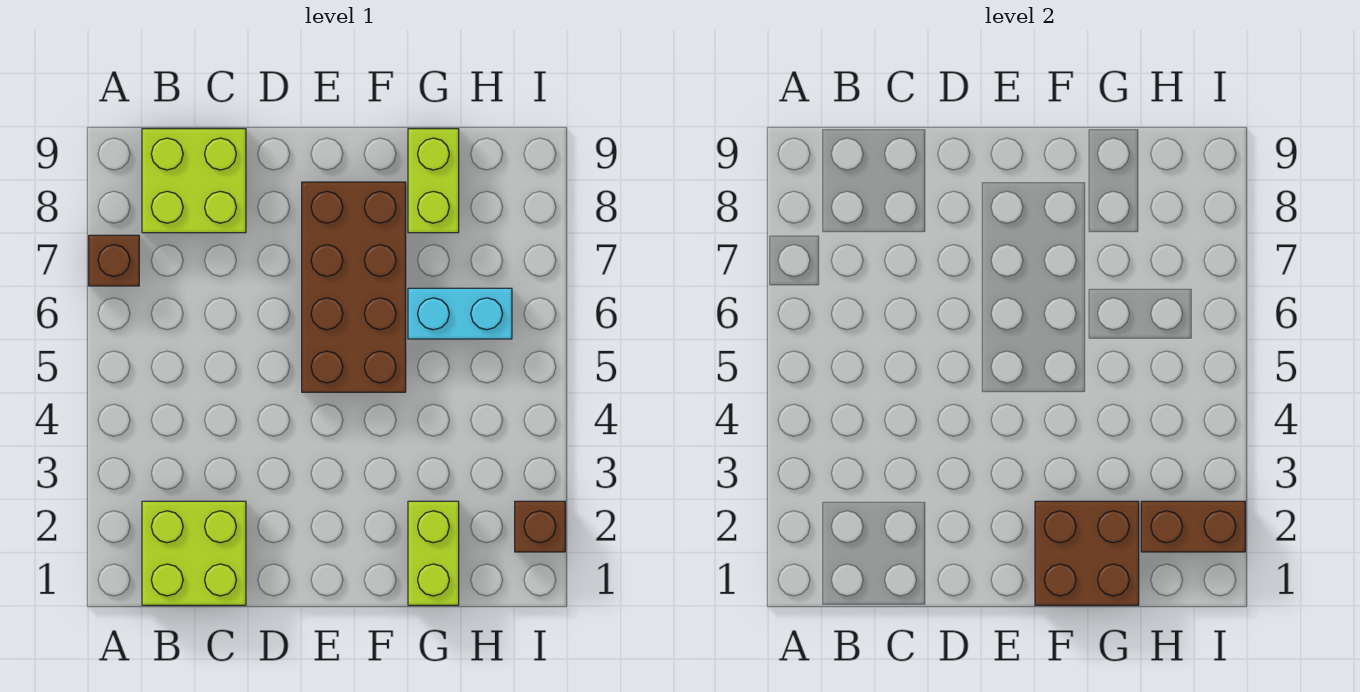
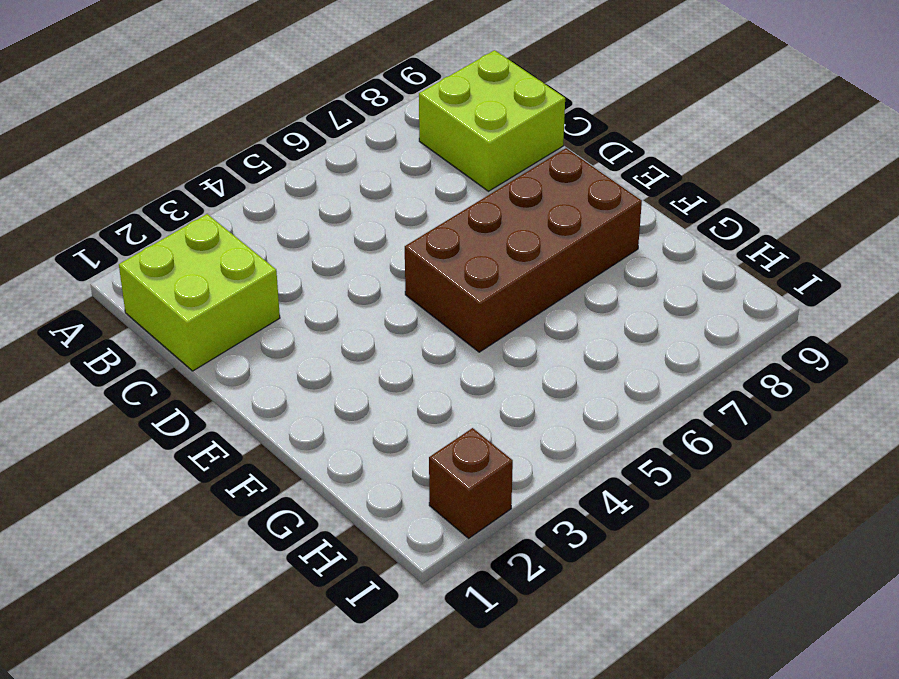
none -> brown brick A7 level 1
none -> lime brick G1:G2 level 1

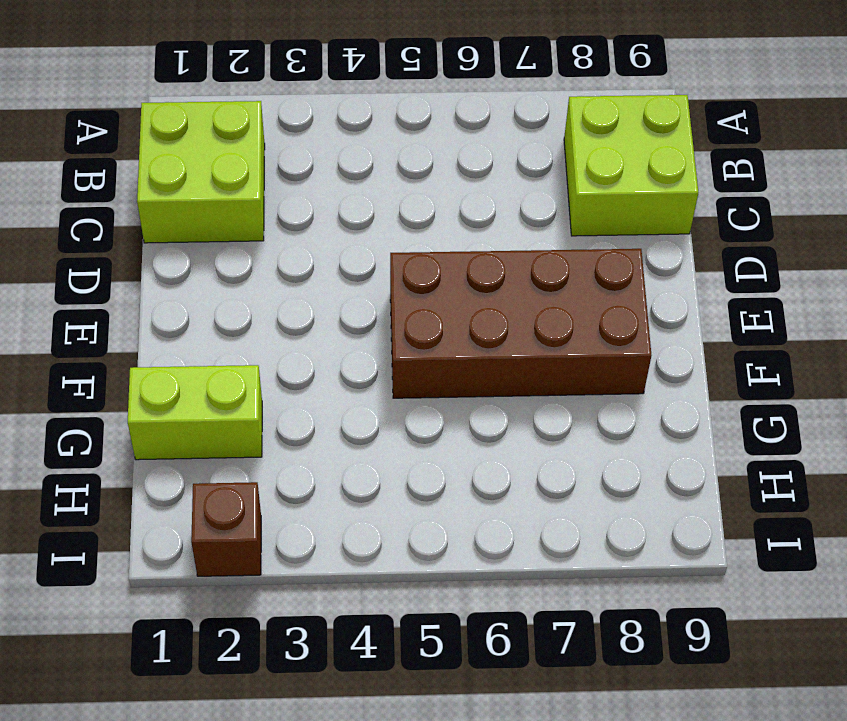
none -> brown brick A7 level 1
none -> cyan brick G6:H6 level 1

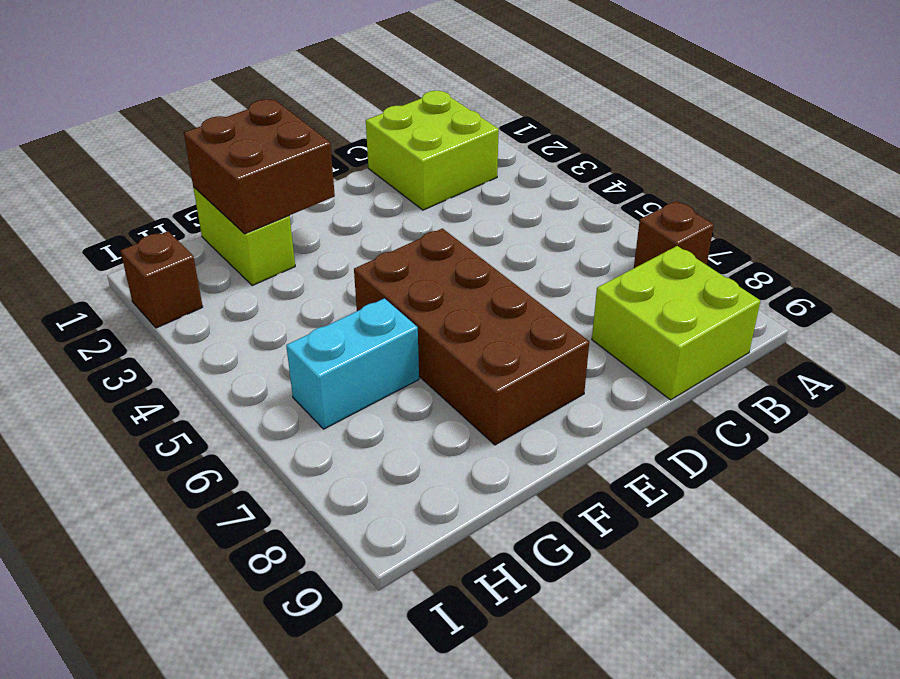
none -> lime brick G8:G9 level 1
none -> brown brick H2:I2 level 2

